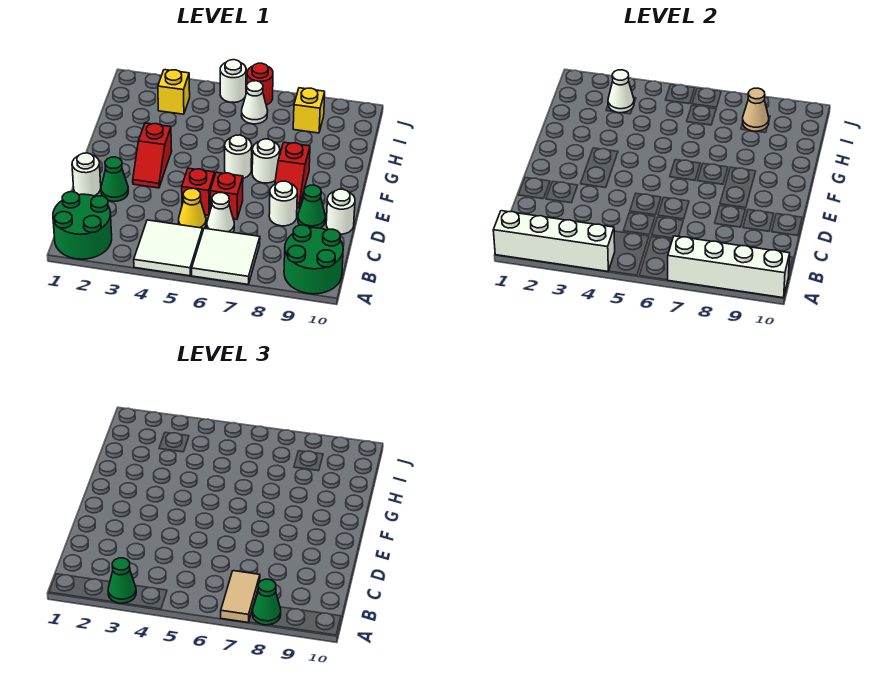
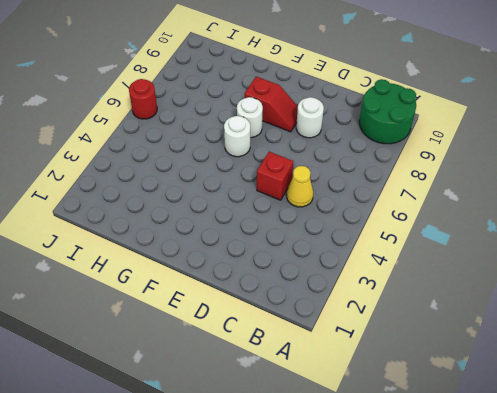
none -> green round brick A1:B2 level 1
none -> white tile A4:B5 level 1
none -> white tile A6:B7 level 1

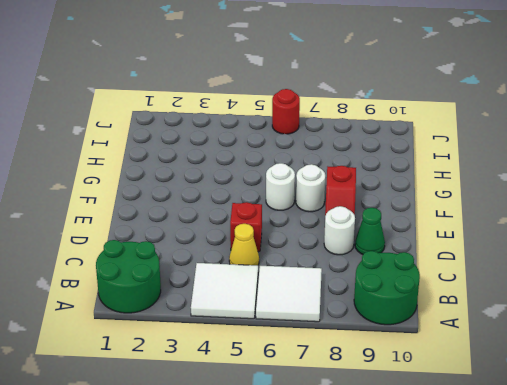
none -> white cone C6 level 1
none -> white round brick D1 level 1
none -> green cone D2 level 1

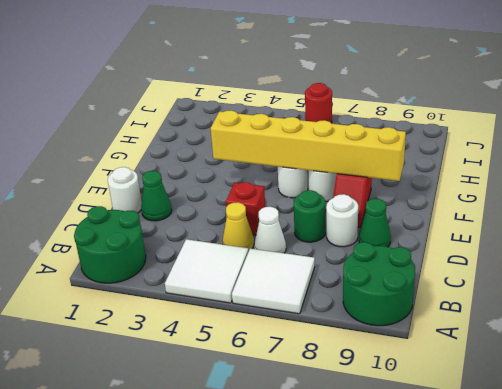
green round brick D7 level 1 -> none
yellow brick F4:F9 level 2 -> none
none -> red brick D6 level 1
none -> white round brick D10 level 1
none -> red slope E3:F3 level 1 top F

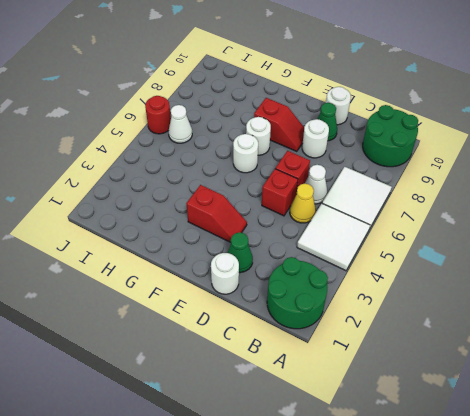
none -> yellow brick I3 level 1
none -> yellow brick I8 level 1
none -> white round brick J5 level 1

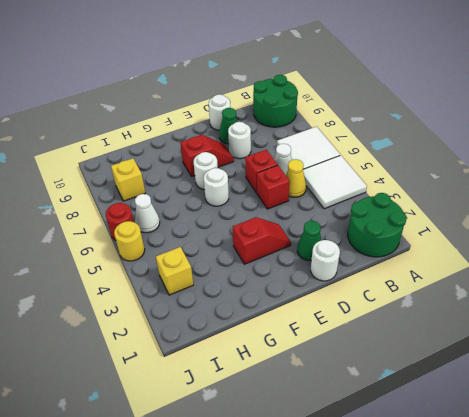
yellow round brick J5 level 1 -> white round brick J5 level 1
none -> white brick A1:A4 level 2
none -> white brick A7:A10 level 2
none -> white cone I3 level 2

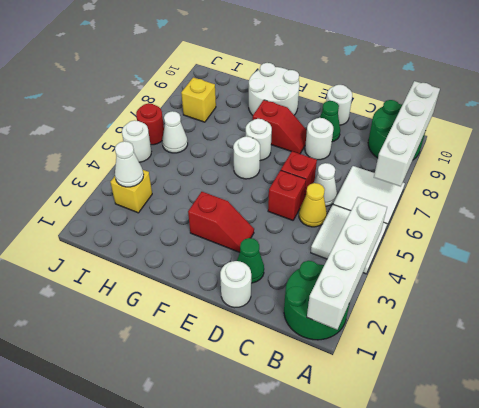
white round brick F9:G10 level 1 -> none
none -> tan cone I8 level 2
none -> green cone A3 level 3
none -> tan tile A7:B7 level 3

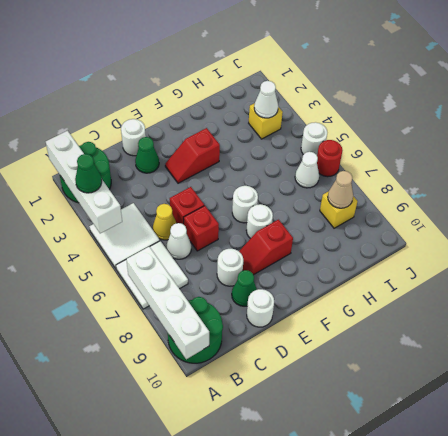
none -> tan tile A7:B7 level 3
none -> green cone A8 level 3

